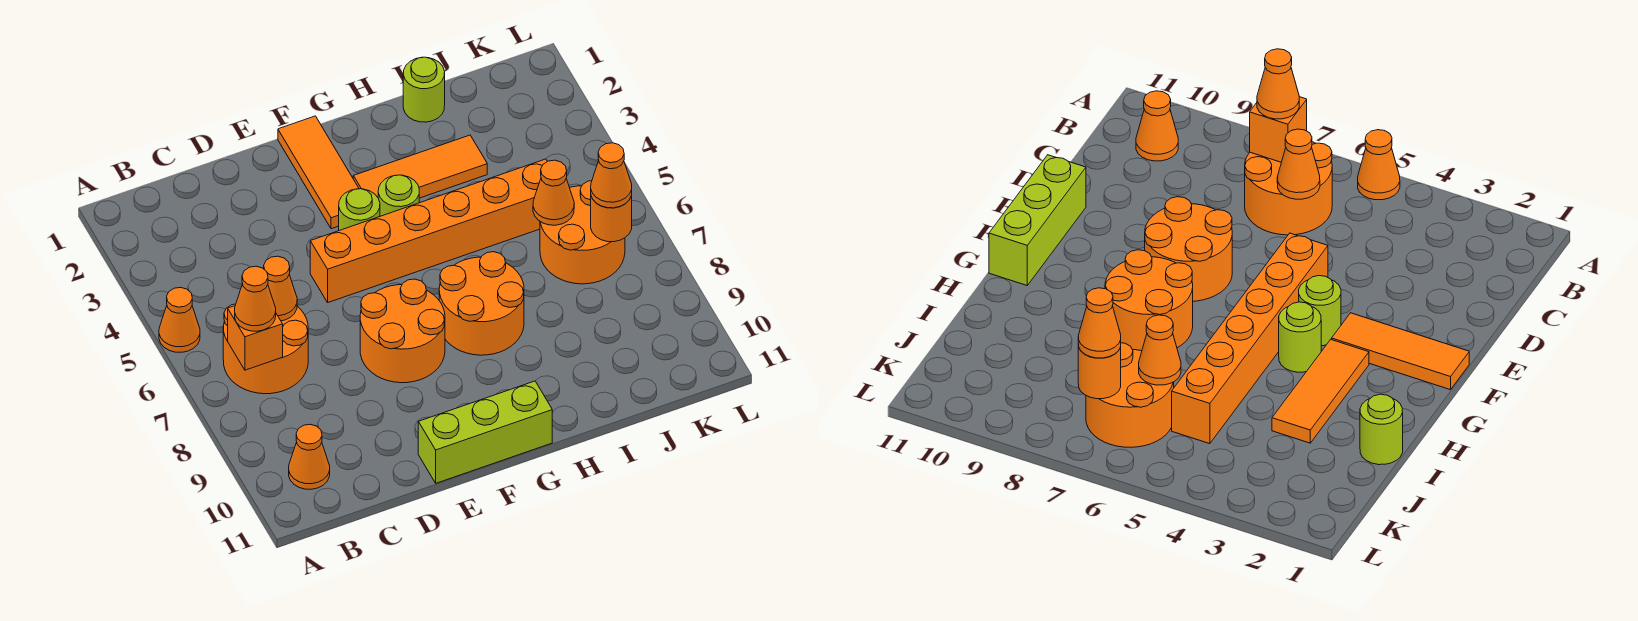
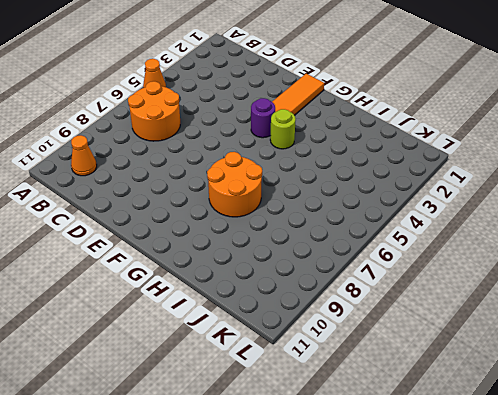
purple round brick F4 level 1 -> lime round brick F4 level 1
none -> orange brick E5:J5 level 1
none -> orange round brick E7:F8 level 1
none -> lime brick E11:G11 level 1

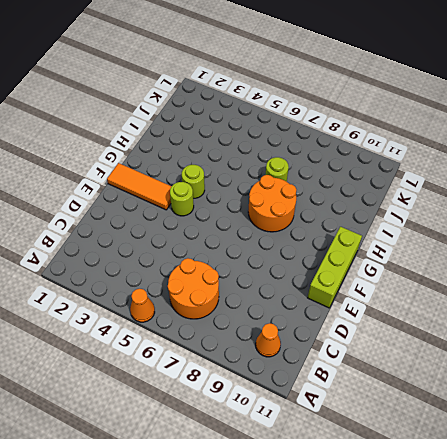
lime round brick I7 level 1 -> lime round brick I1 level 1
none -> orange brick E5:J5 level 1
none -> orange round brick E7:F8 level 1
none -> orange tile G3:I3 level 1

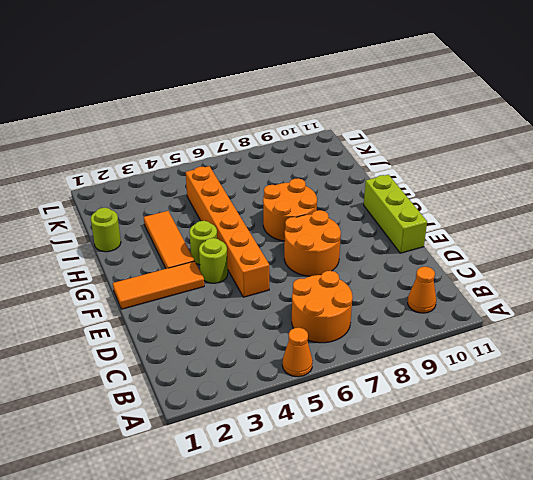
none -> orange round brick J6:K7 level 1
none -> orange brick B7 level 2
none -> orange cone C6 level 2

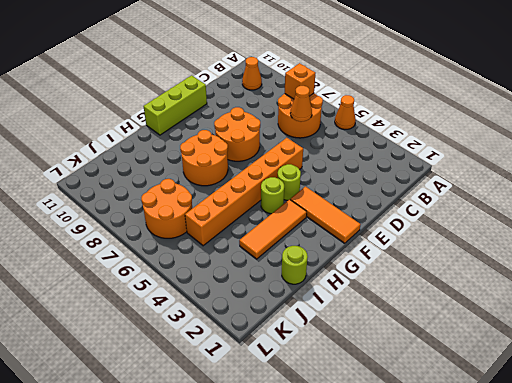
none -> orange cone J6 level 2
none -> orange round brick K7 level 2
none -> orange cone B7 level 3

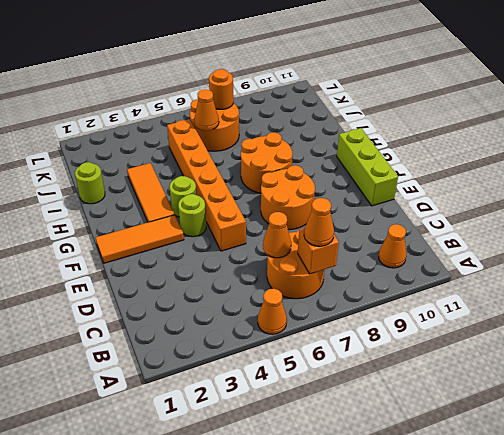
none -> orange cone K7 level 3

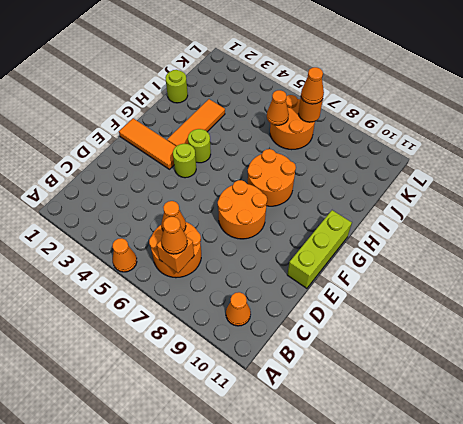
none -> orange brick E5:J5 level 1

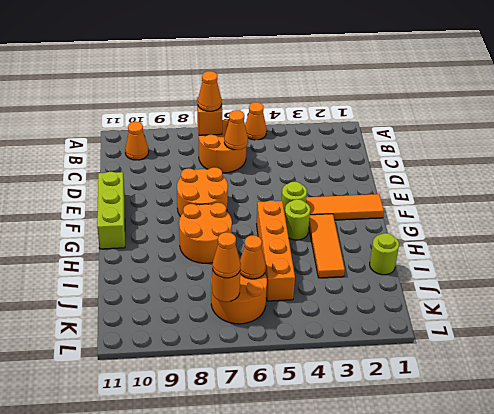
orange brick G5:J5 level 1 -> orange brick E5:J5 level 1

